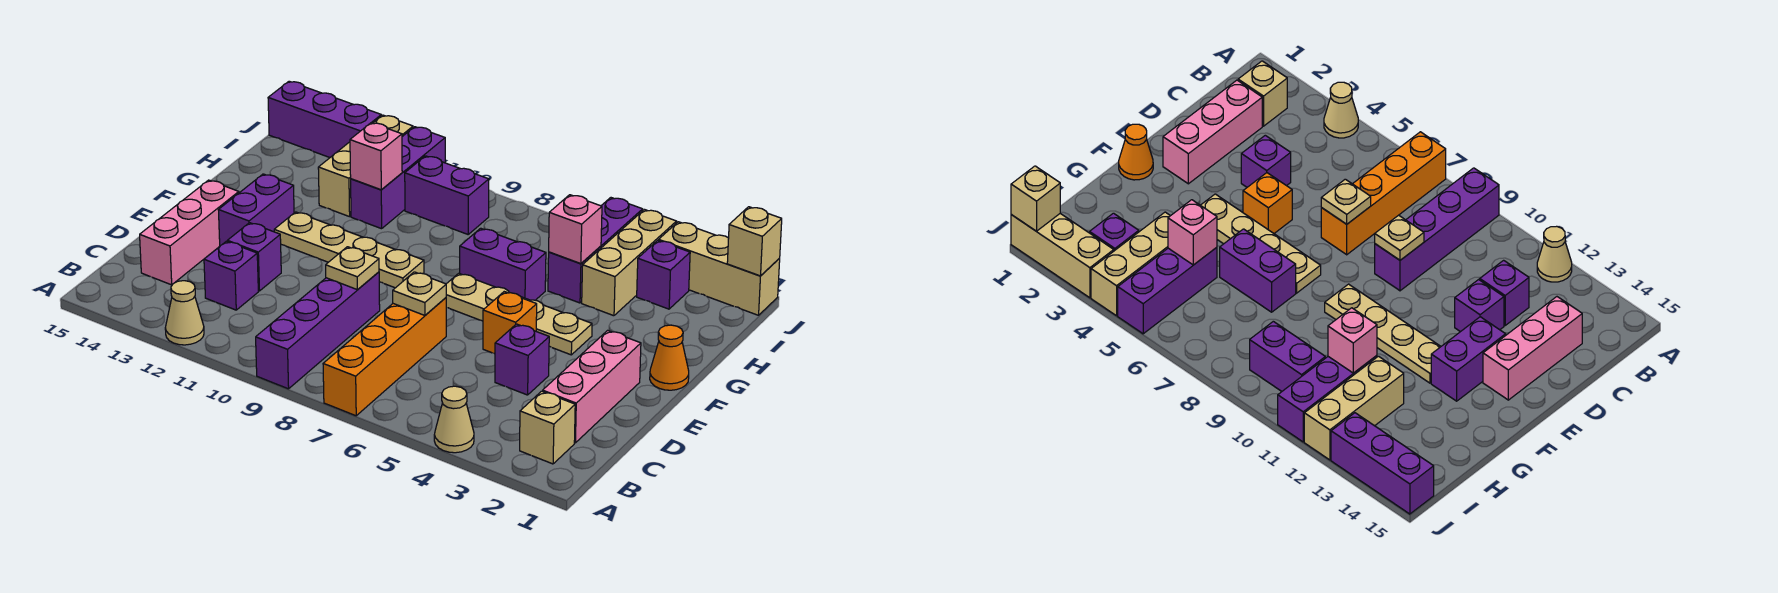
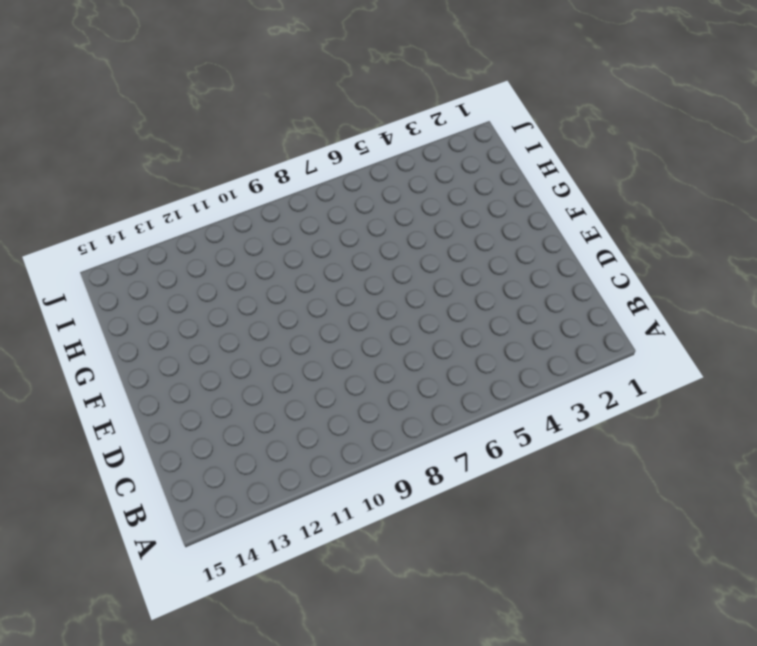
none -> tan cone A4 level 1
none -> orange brick A7:D7 level 1
none -> purple brick A9:D9 level 1

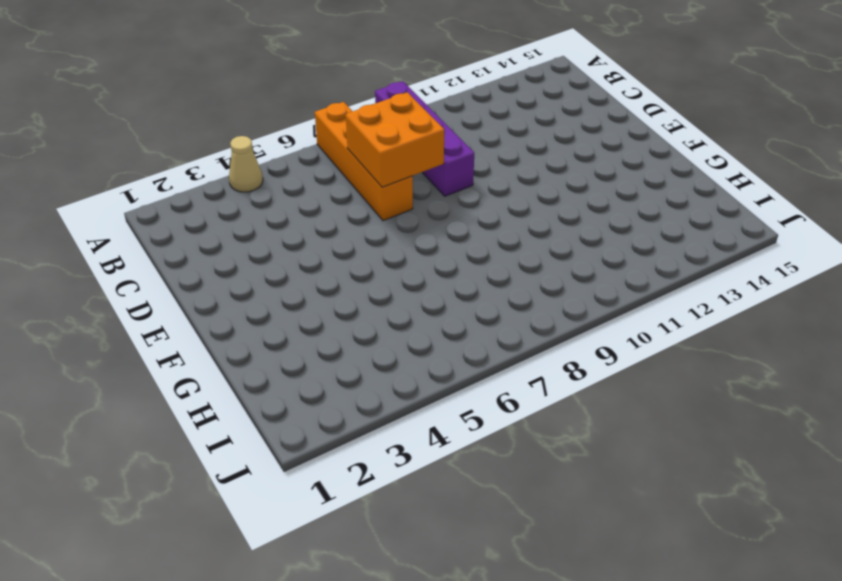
orange brick C7:D8 level 2 -> tan plate D7 level 2
none -> tan cone A12 level 1
none -> tan brick B2 level 1
none -> pink brick C2:E2 level 1

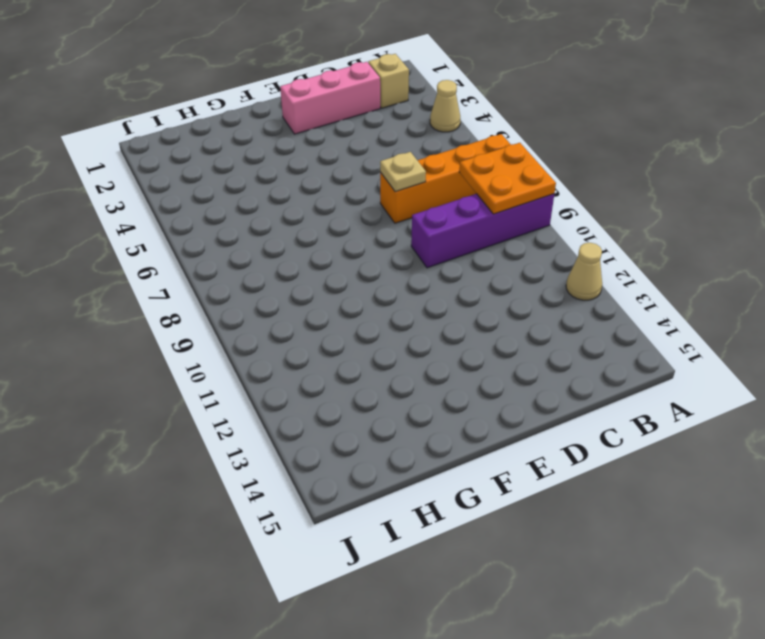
orange plate A8:B9 level 2 -> none
none -> purple brick C12 level 1
none -> pink brick C14:E14 level 1
none -> purple brick D4 level 1

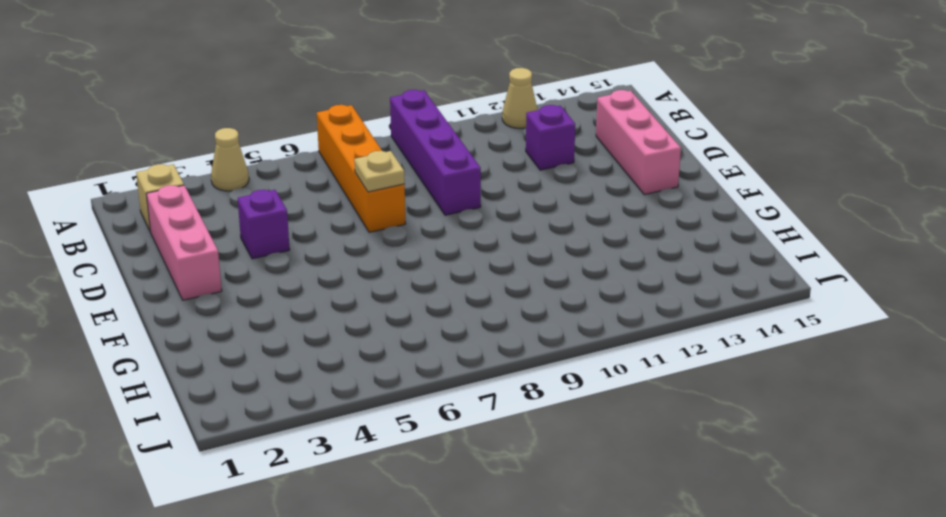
none -> purple brick D12 level 1
none -> orange brick E5 level 1
none -> purple brick E13:F13 level 1

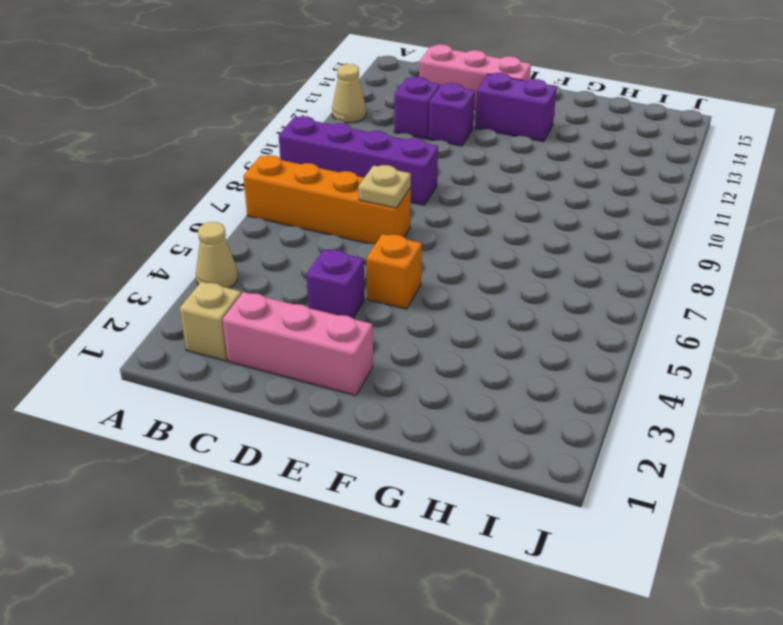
none -> orange cone F1 level 1
none -> tan plate F4:F7 level 1
none -> tan plate F9:F12 level 1

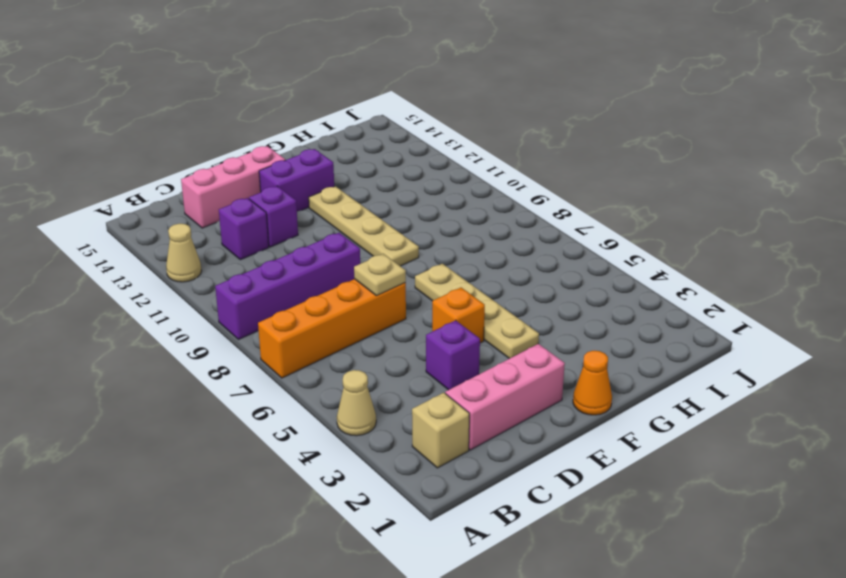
none -> purple brick G6:G7 level 1
none -> tan brick H4:J4 level 1
none -> purple brick H5:J5 level 1

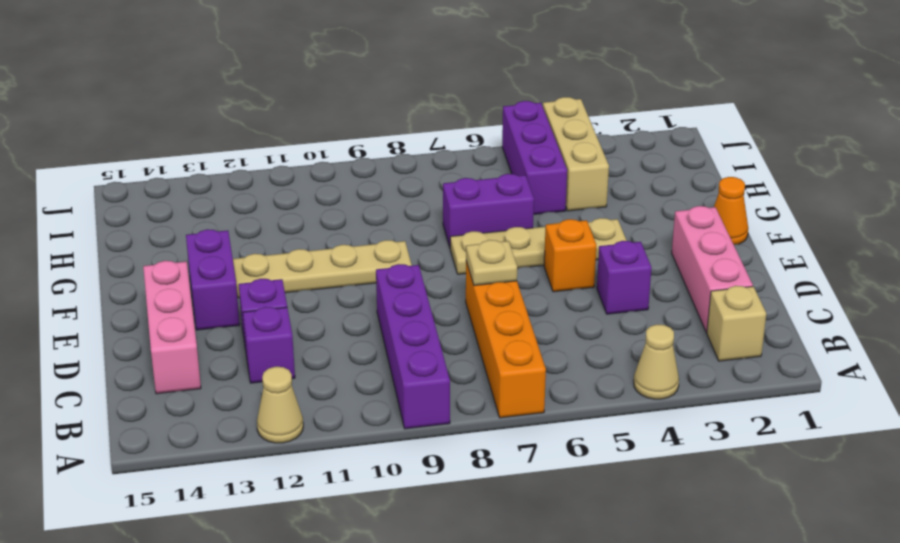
none -> purple brick H11:J11 level 1
none -> tan brick H12:J12 level 1
none -> purple brick I3 level 1

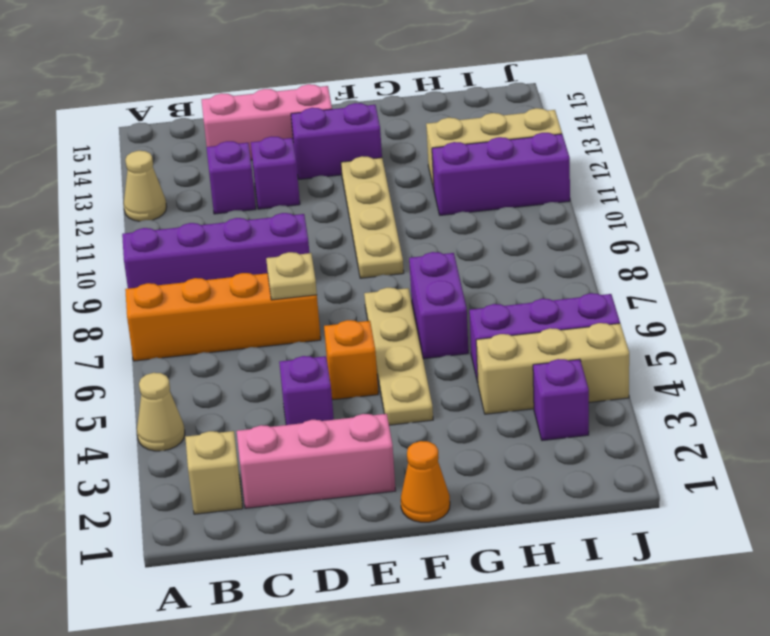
none -> purple brick I9:I10 level 1
none -> tan brick J1:J3 level 1
none -> purple brick J13:J15 level 1

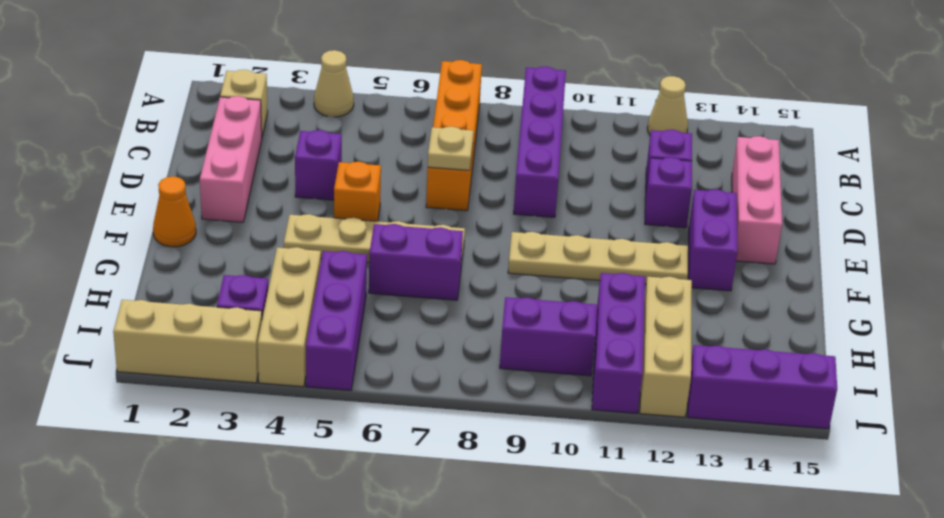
none -> tan plate D9 level 2
none -> pink brick H5 level 2
none -> pink brick H11 level 2

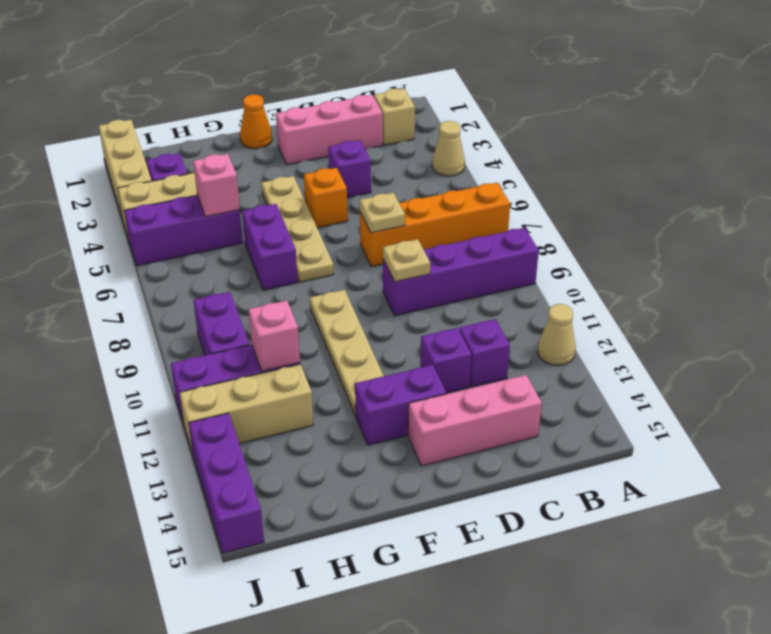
none -> tan brick J1 level 2

